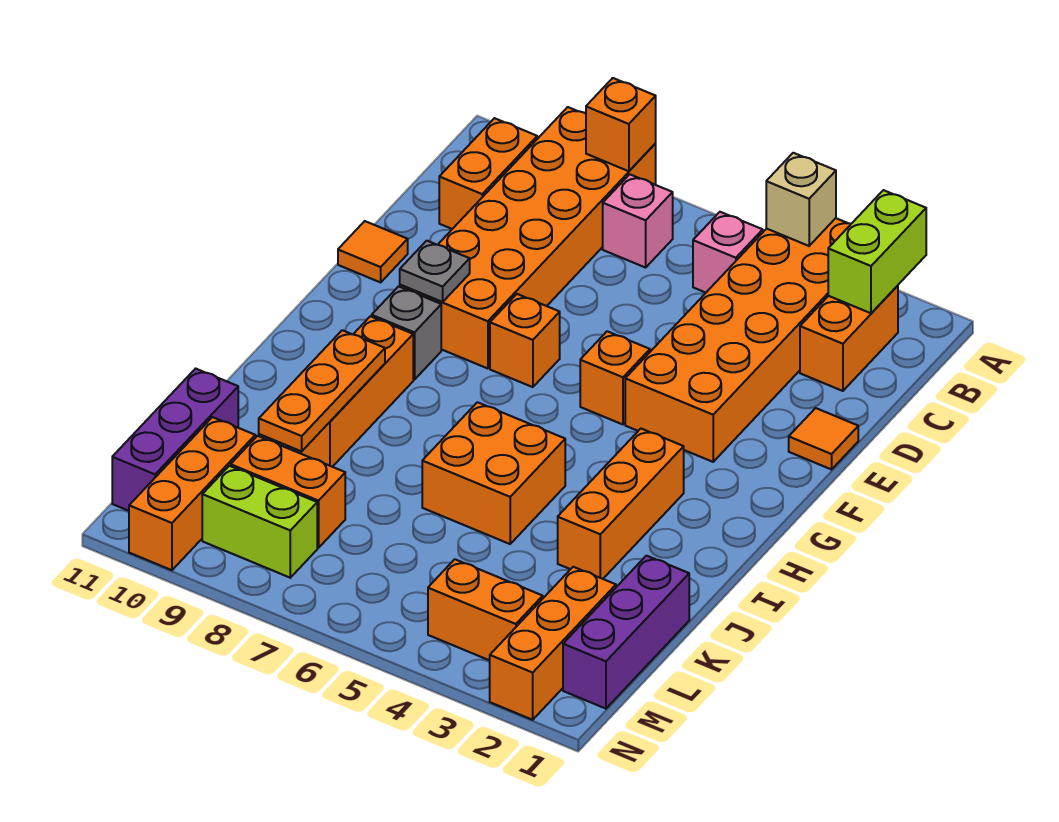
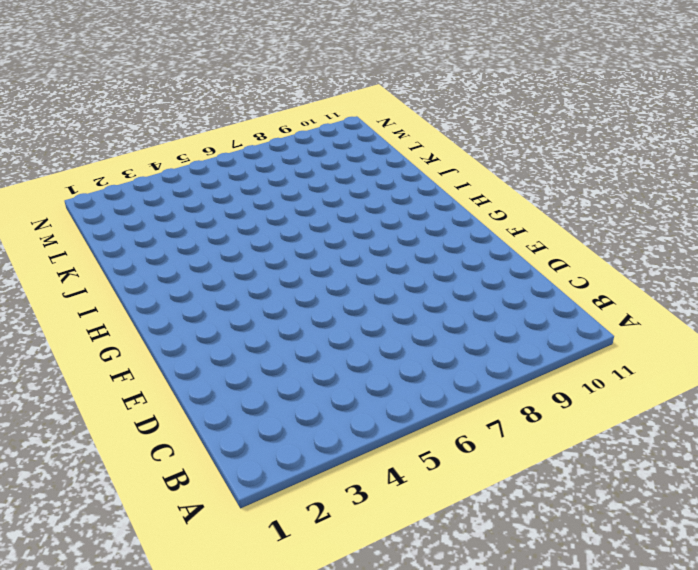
none -> orange brick A3:F4 level 1
none -> orange brick A8:F9 level 1
none -> orange brick B2:C2 level 1

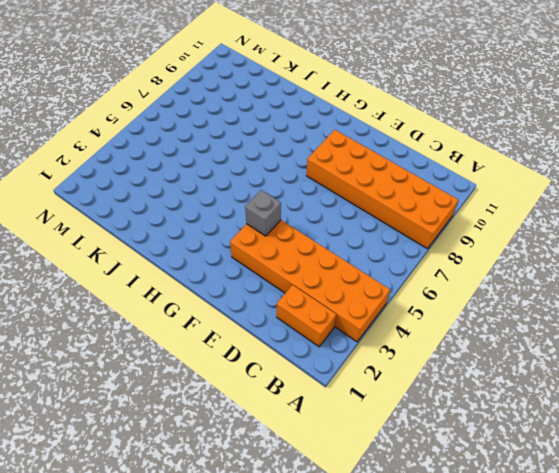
grey brick F4 level 2 -> grey brick G9 level 1
none -> pink brick B5 level 1
none -> pink brick B7 level 1
none -> orange brick B10:C10 level 1

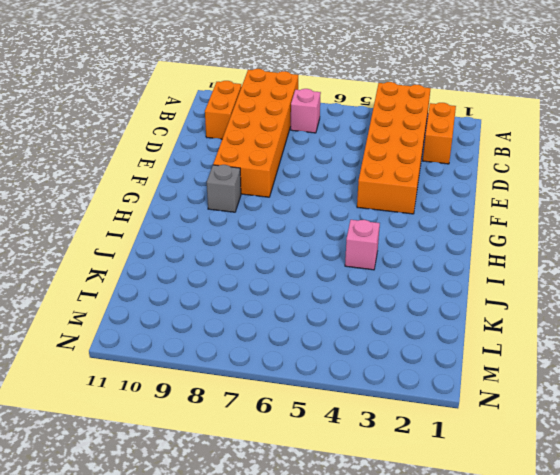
pink brick I4 level 1 -> pink brick B5 level 1
none -> orange tile E1 level 1
none -> orange tile E11 level 1
none -> orange brick F5 level 1

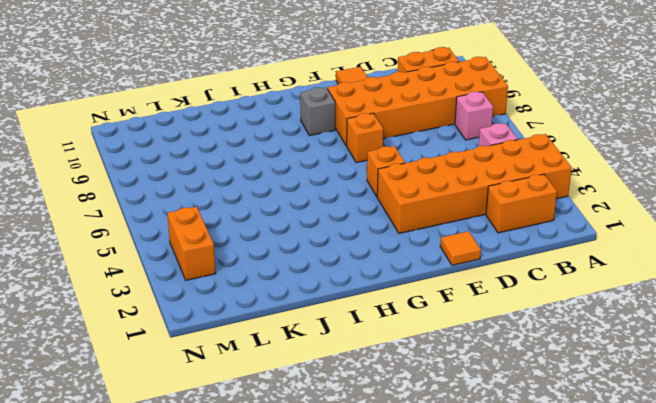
none -> orange brick H3:J3 level 1
none -> orange brick H9:J9 level 1
none -> orange brick I5:J6 level 1

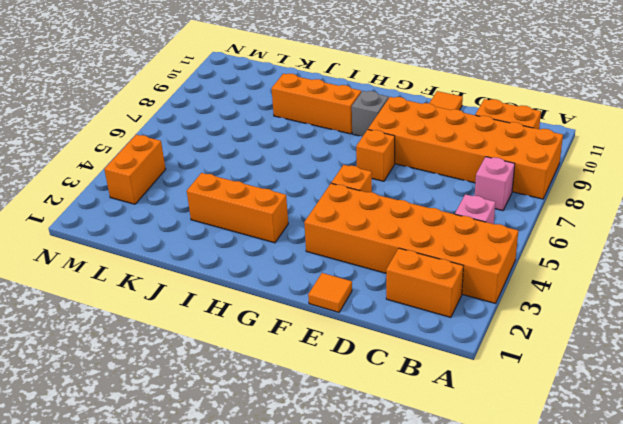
none -> orange brick I5:J6 level 1
none -> purple brick K1:M1 level 1
none -> purple brick K11:M11 level 1

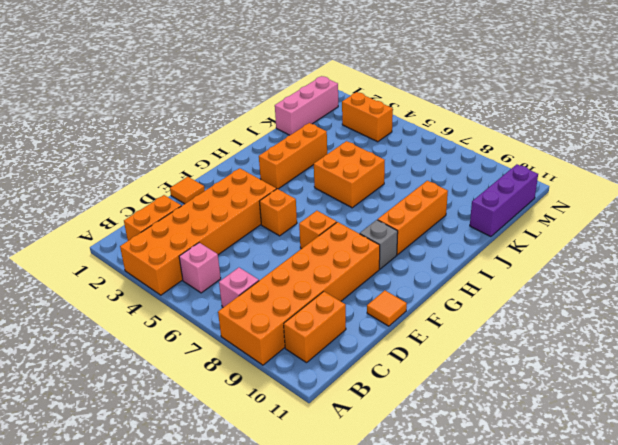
pink brick K1:M1 level 1 -> purple brick K1:M1 level 1
none -> orange brick L2:N2 level 1
none -> orange brick L8:L9 level 1
none -> orange brick L10:N10 level 1

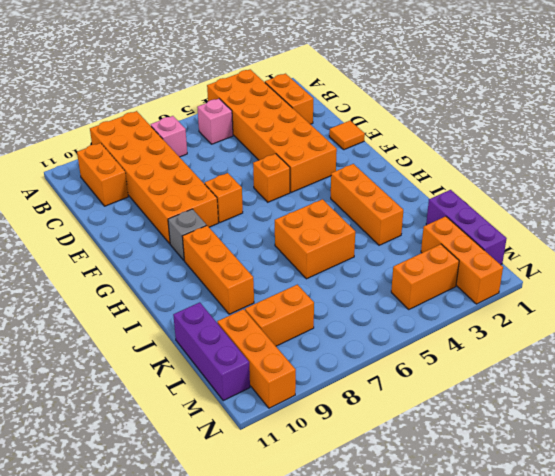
none -> orange tile E11 level 1
none -> lime brick M8:M9 level 1
none -> lime brick A2:B2 level 2

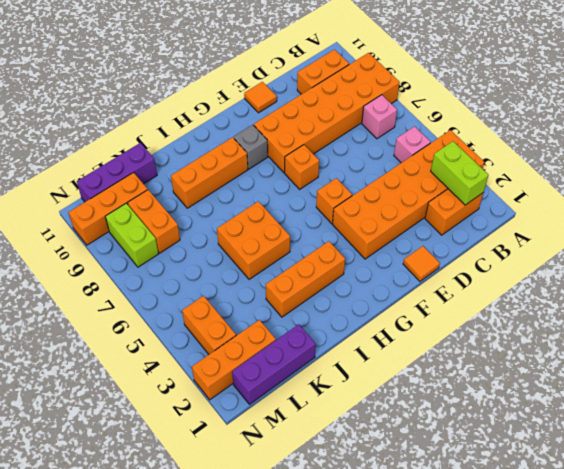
lime brick B2:B3 level 2 -> lime brick A2:B2 level 2
none -> tan brick A4 level 2
none -> orange brick A8 level 2
none -> grey plate F9 level 2

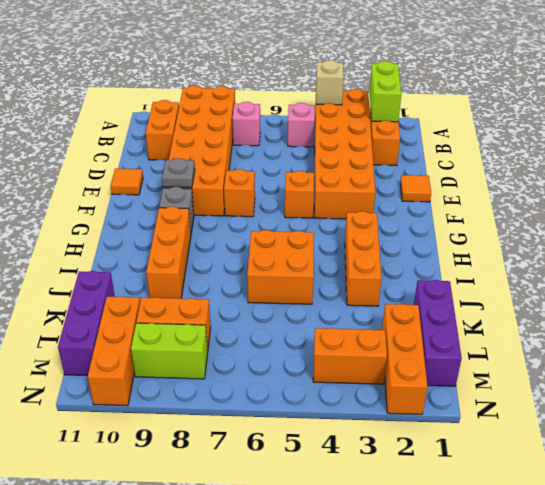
none -> orange brick A8 level 2
none -> orange plate I9:K9 level 2

